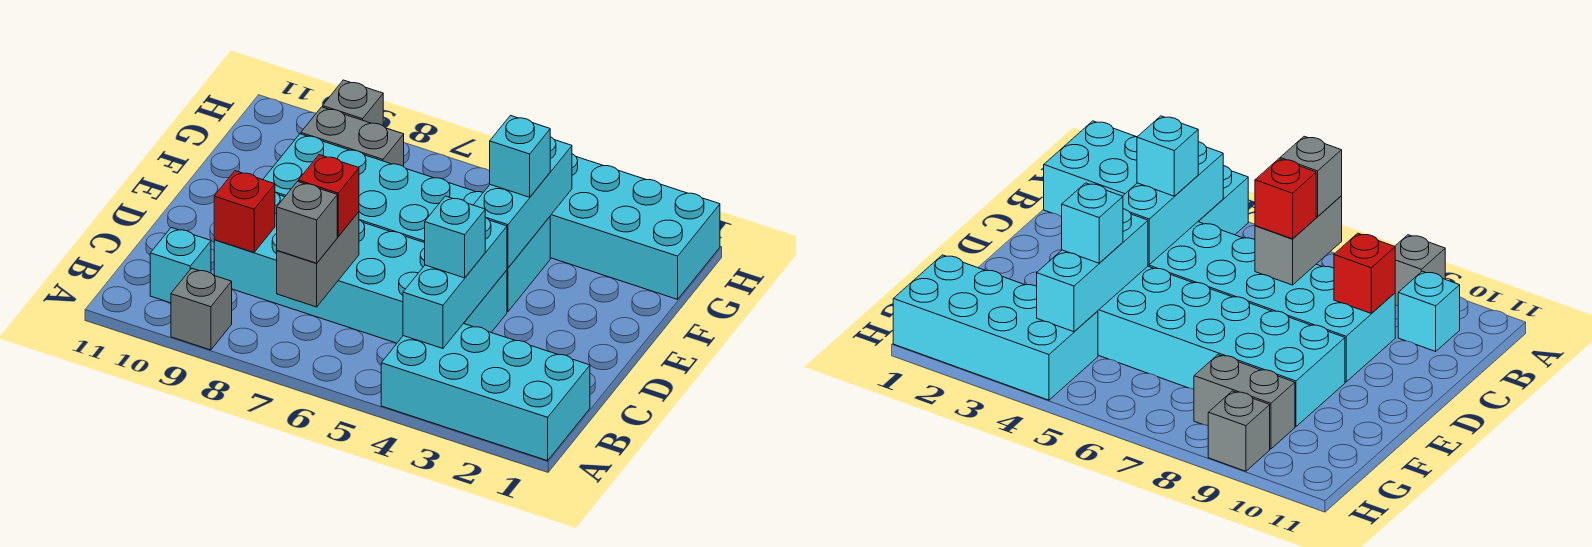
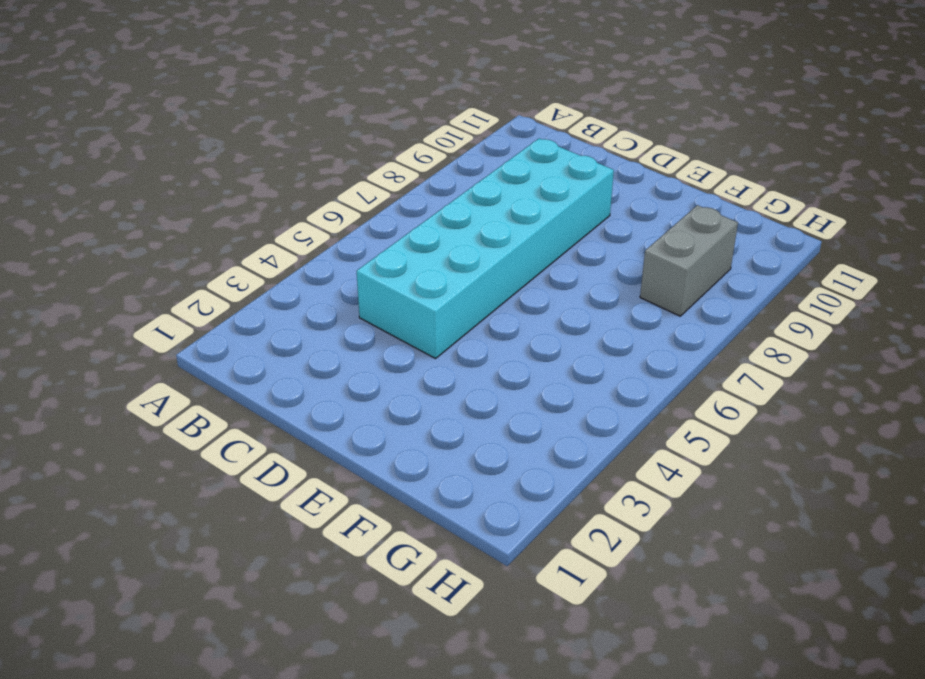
none -> cyan brick A1:B4 level 1
none -> grey brick A9 level 1
none -> cyan brick B10 level 1

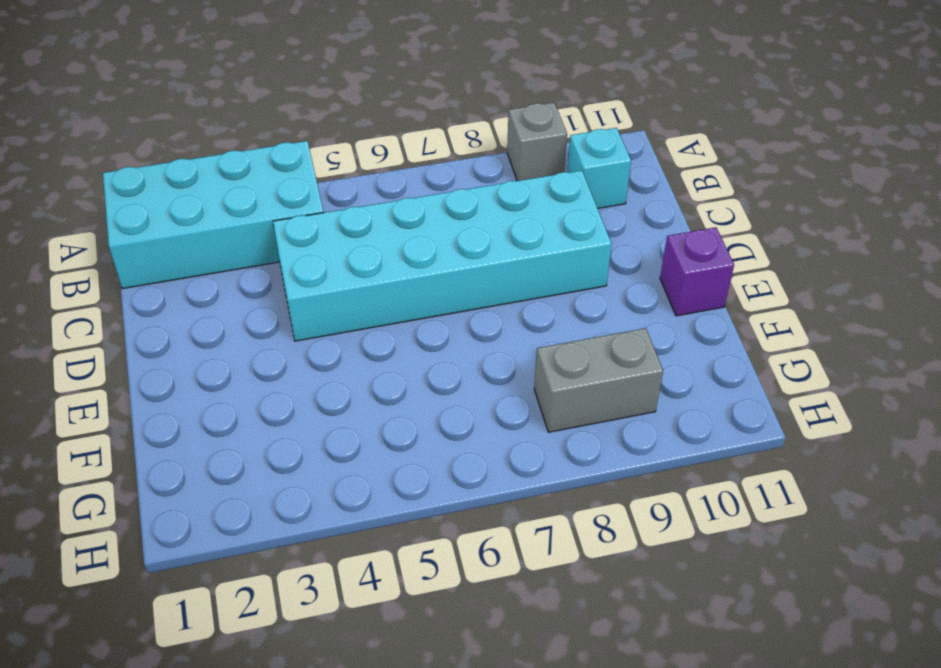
purple brick E11 level 1 -> none
none -> cyan brick E4:F9 level 1
none -> cyan brick G1:H4 level 1
none -> grey brick H9 level 1

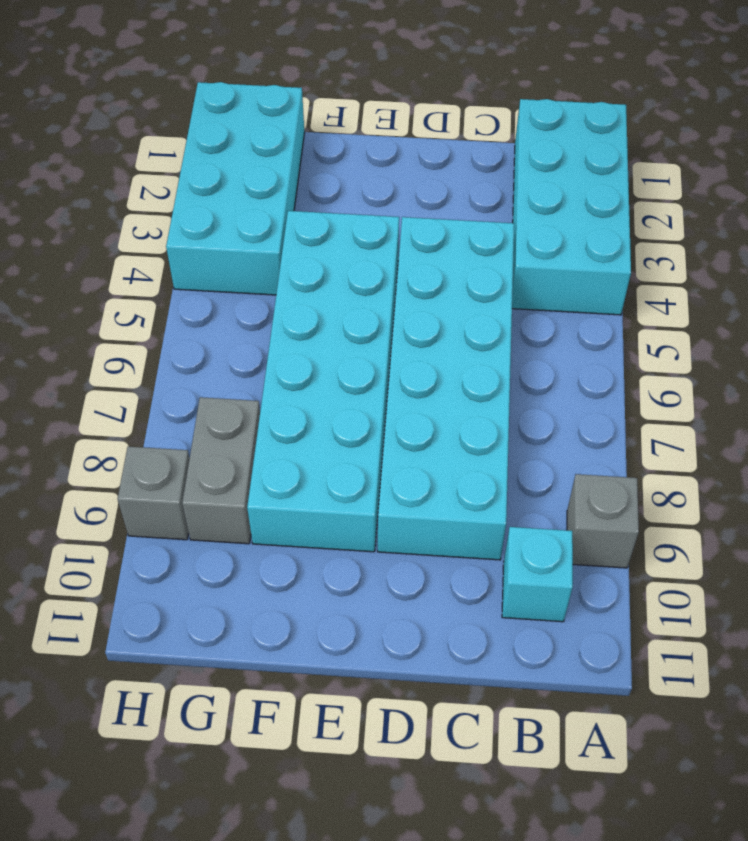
none -> cyan brick B4:D4 level 2
none -> grey brick B7:C7 level 2
none -> red brick C9 level 2

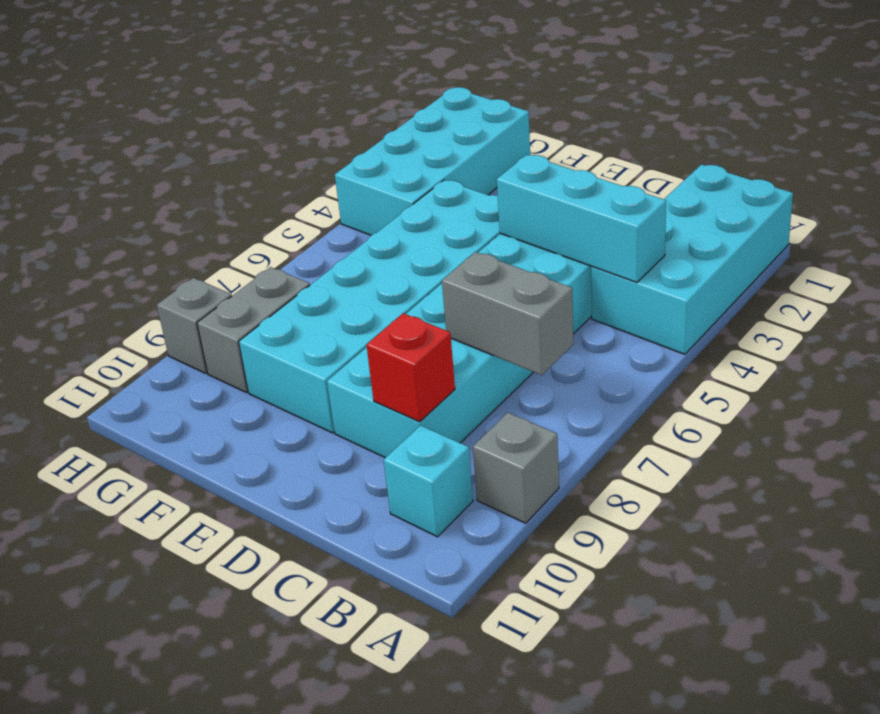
none -> cyan brick E4:G4 level 2
none -> grey brick B7 level 3
none -> cyan brick C4 level 3

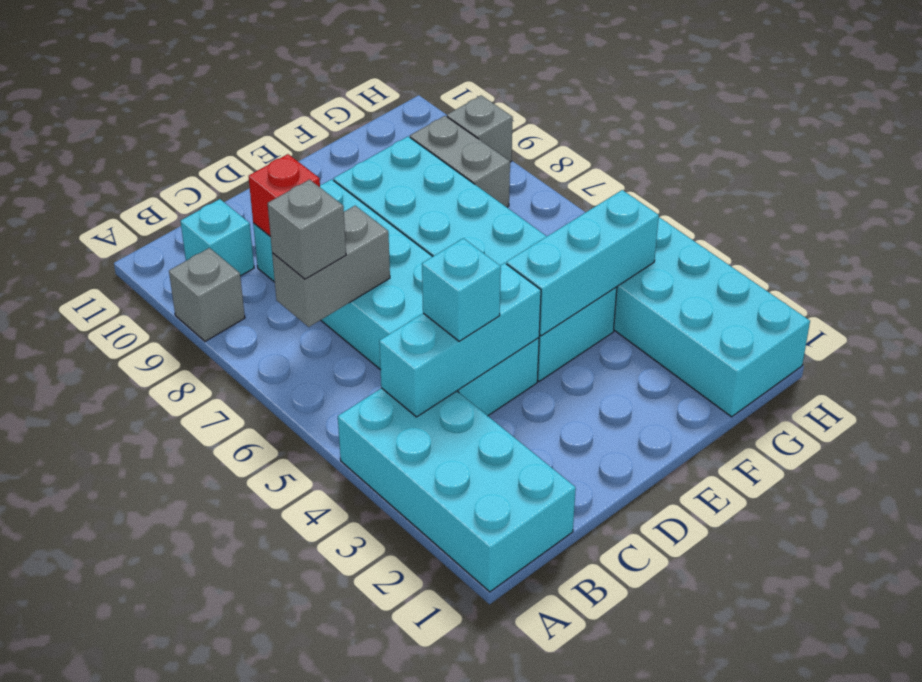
none -> red brick C7 level 3
none -> cyan brick F4 level 3

